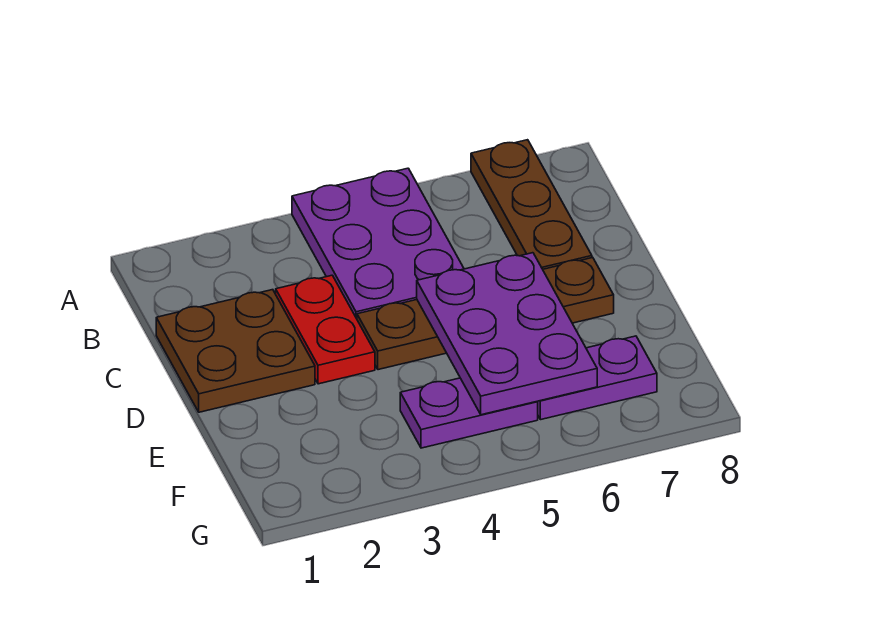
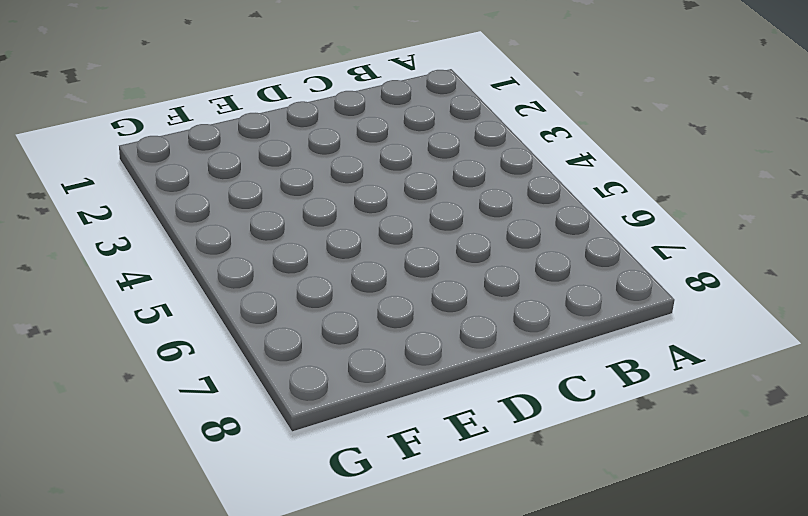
none -> purple plate A4:C5 level 1
none -> brown plate A7:C7 level 1

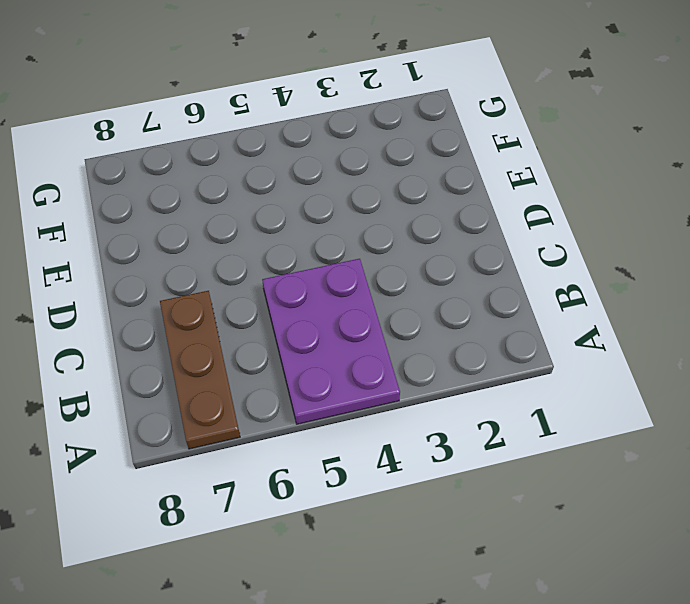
none -> brown plate C1:D2 level 1
none -> red plate C3:D3 level 1

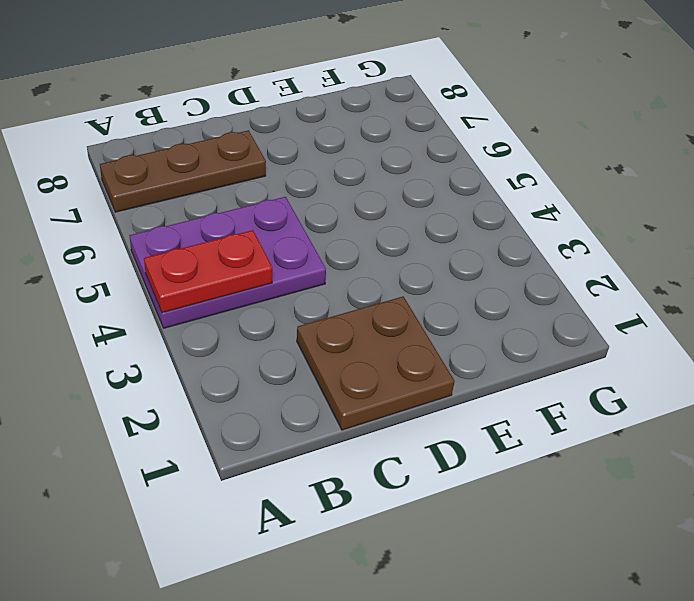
red plate A4:B4 level 2 -> red plate C3:D3 level 1
none -> brown plate D4:D7 level 1
none -> purple plate F4:F5 level 1

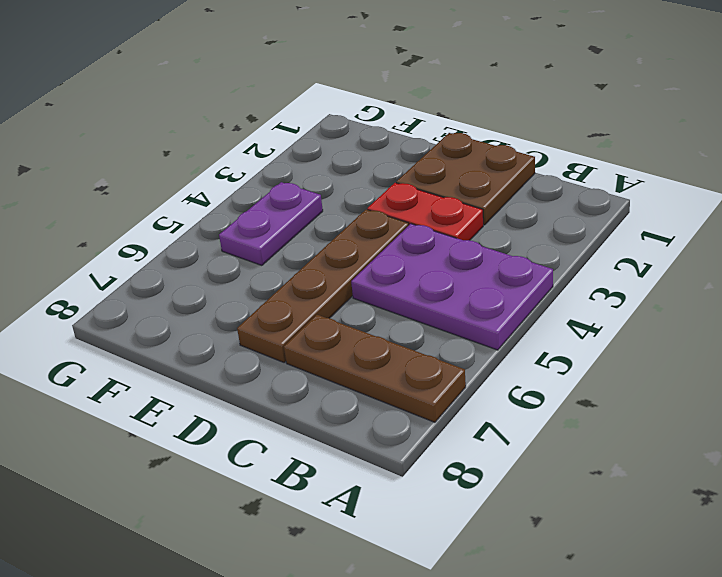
none -> purple plate F6:F7 level 1
none -> purple plate D5:F6 level 2

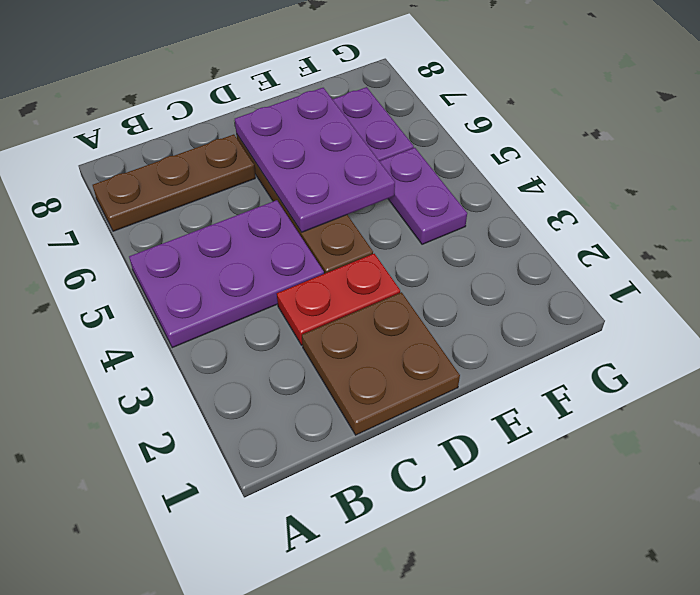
purple plate D5:E7 level 2 -> purple plate D5:F6 level 2

